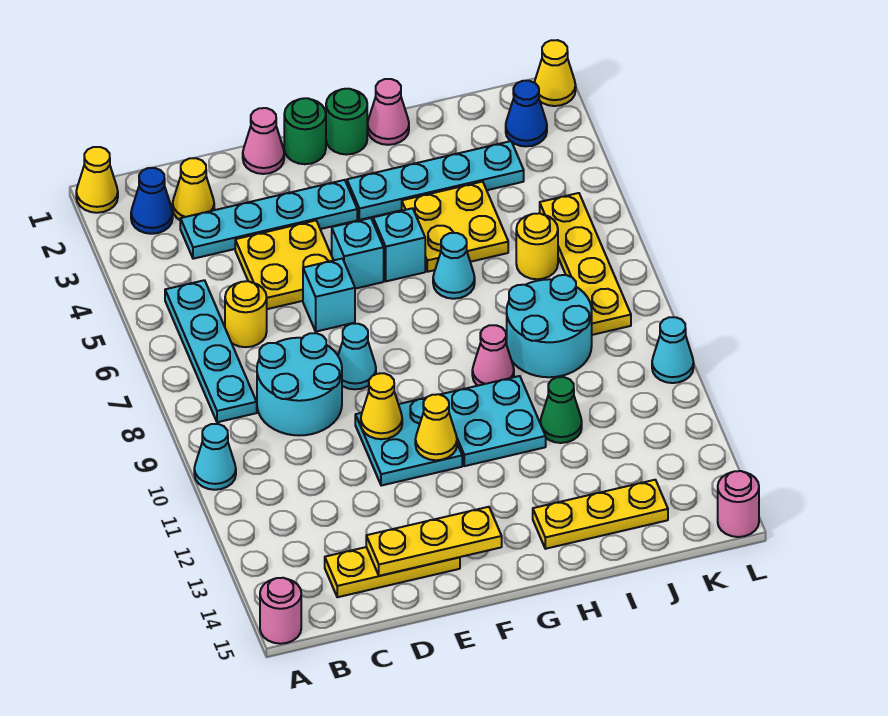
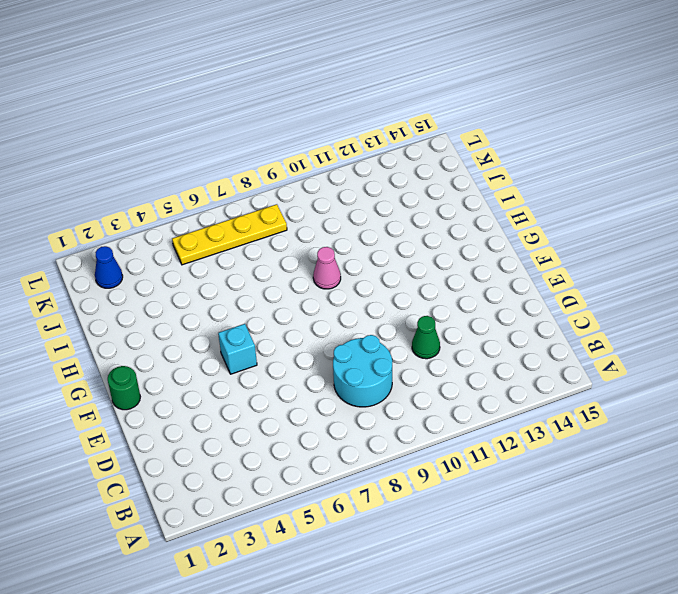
green cone D11 level 1 -> green cone I11 level 1
none -> yellow cone A1 level 1
none -> cyan cone A10 level 1
none -> pink round brick A15 level 1
none -> blue cone B2 level 1

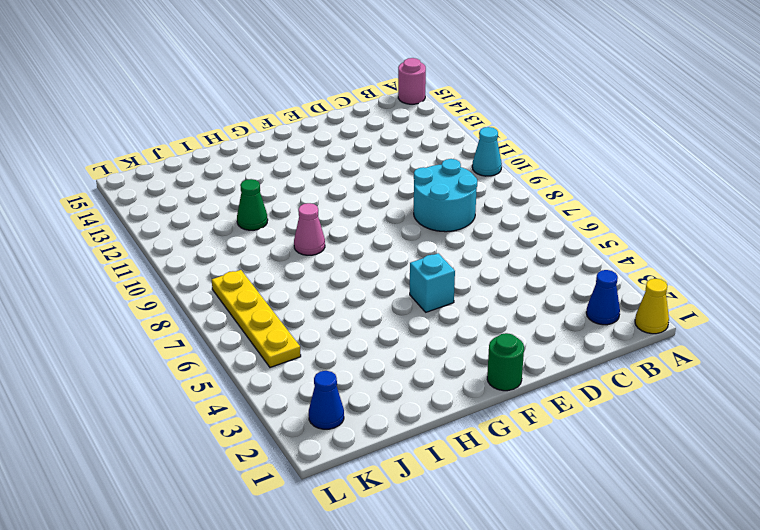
none -> cyan plate B5:B8 level 1
none -> yellow cone C2 level 1
none -> cyan plate C3:F3 level 1
none -> yellow round brick C6 level 1

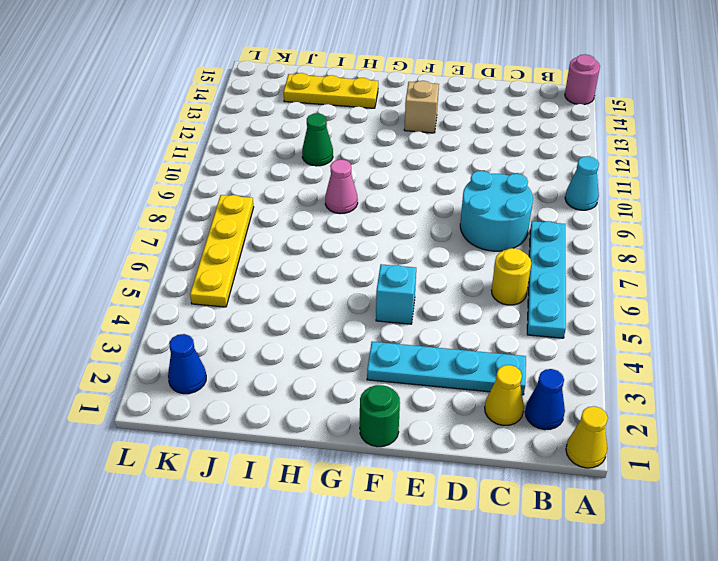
tan brick F13 level 1 -> none
none -> yellow plate C14:E14 level 1
none -> yellow plate D4:E5 level 1
none -> pink cone E1 level 1
none -> cyan brick E6 level 1

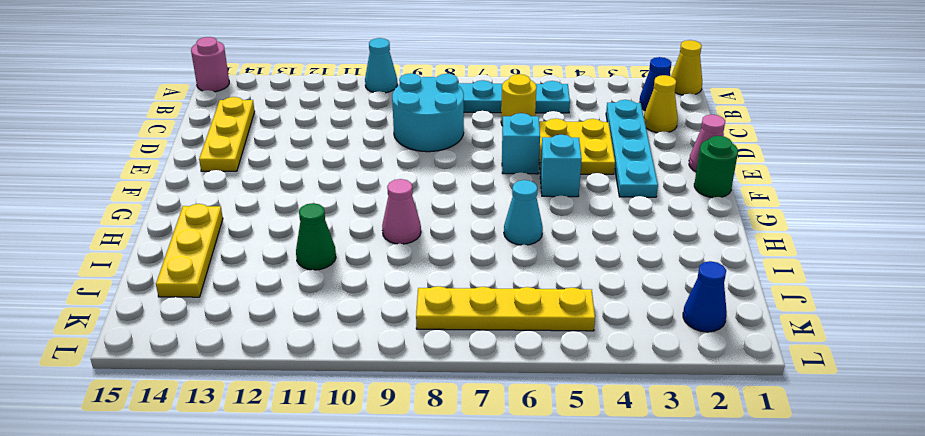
none -> cyan cone E8 level 1
none -> cyan plate E10:F11 level 1
none -> green round brick G1 level 1
none -> cyan plate G3:J3 level 1

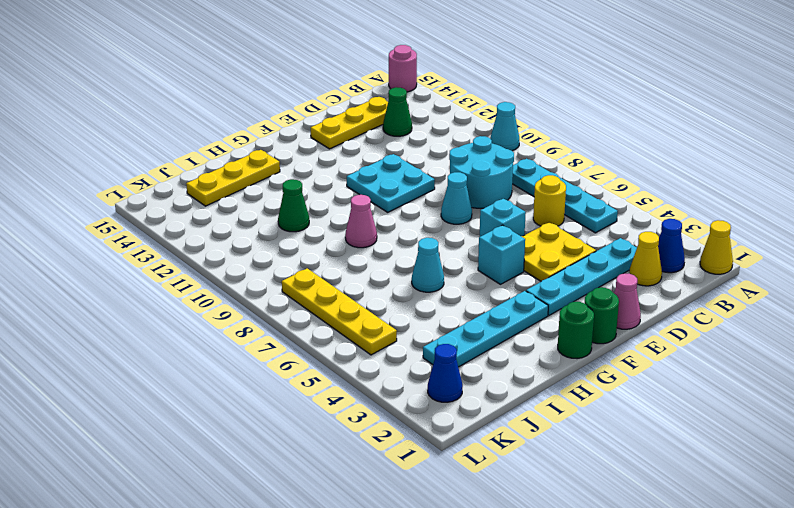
green cone C13 level 1 -> none
none -> cyan brick G5 level 1
none -> cyan plate G10:H11 level 1
none -> pink cone H1 level 1
none -> yellow plate H4:I5 level 1

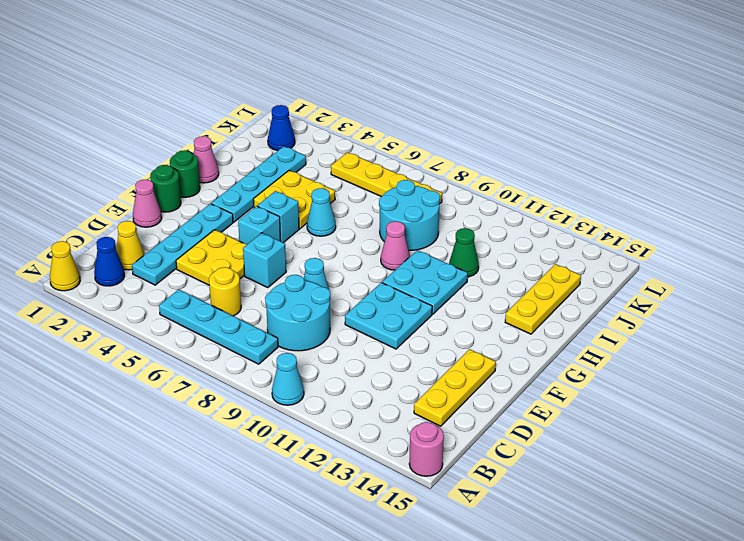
none -> yellow round brick J6 level 1
none -> yellow cone L1 level 1
none -> cyan cone L10 level 1
none -> pink round brick L15 level 1

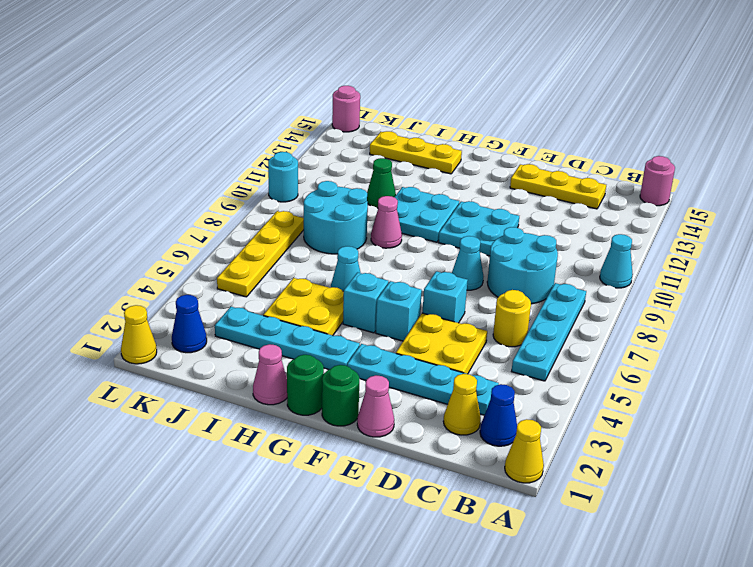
cyan round brick L10 level 1 -> cyan cone L10 level 1
none -> yellow round brick J6 level 1
none -> yellow plate D14:F14 level 2
none -> yellow cone E10 level 2
none -> yellow cone F11 level 2

